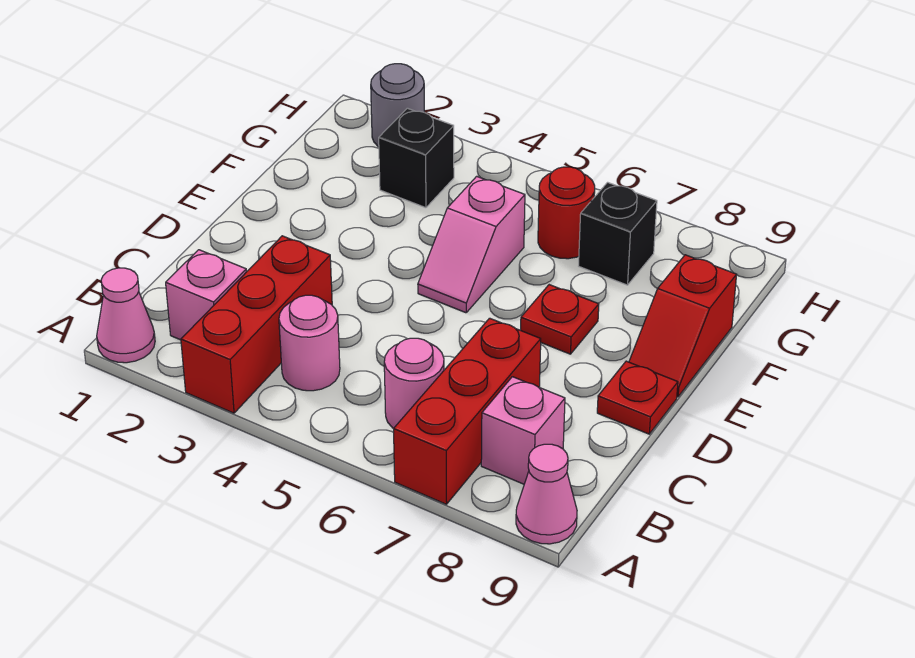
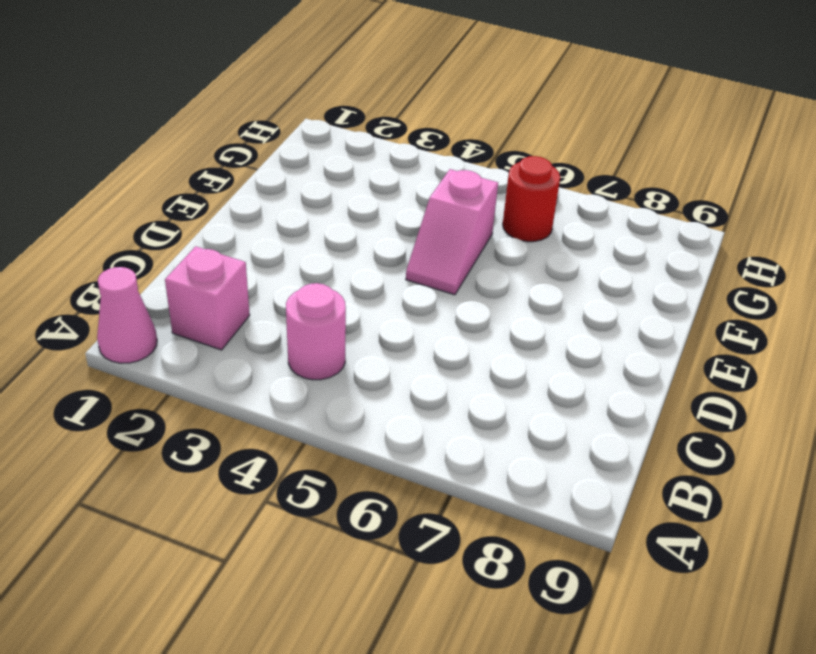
none -> red brick A3:C3 level 1
none -> red brick A7:C7 level 1
none -> pink cone A9 level 1

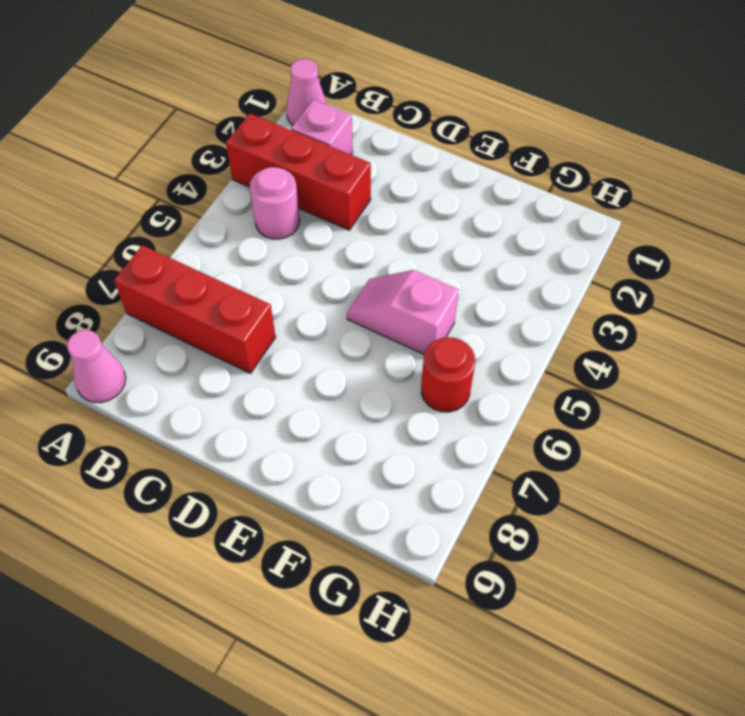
none -> pink round brick B6 level 1
none -> pink brick B8 level 1
none -> red plate D9 level 1

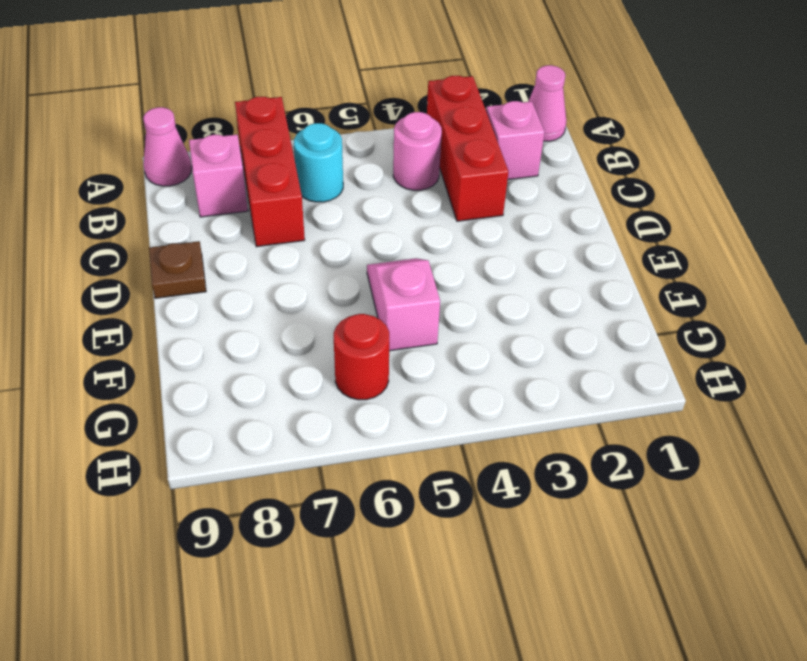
cyan round brick B6 level 1 -> pink round brick B6 level 1
brown plate D9 level 1 -> red plate D9 level 1
none -> red plate E7 level 1
none -> red slope E9:F9 level 1 top F
none -> black brick G3 level 1

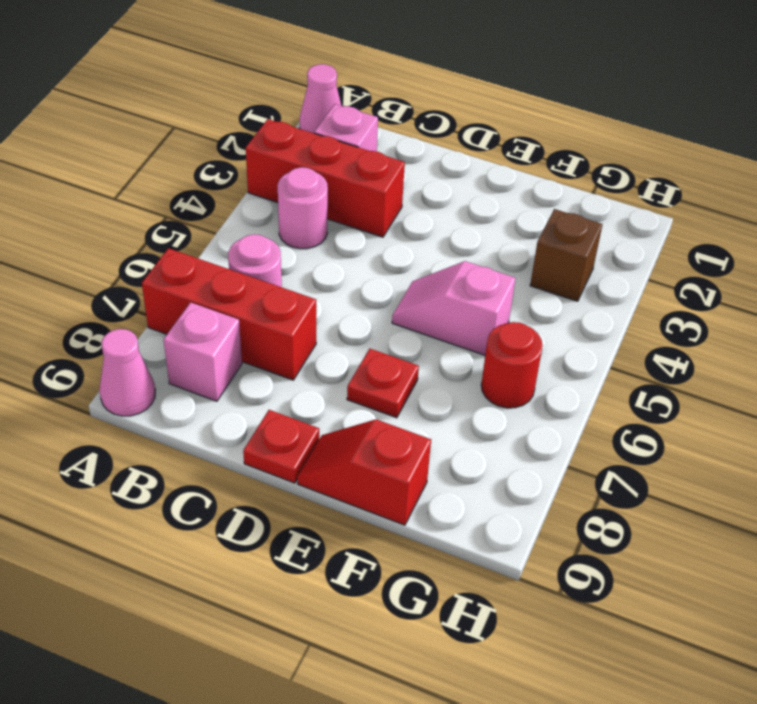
brown brick G3 level 1 -> black brick G3 level 1
none -> black brick G7 level 1
none -> grey round brick H2 level 1

